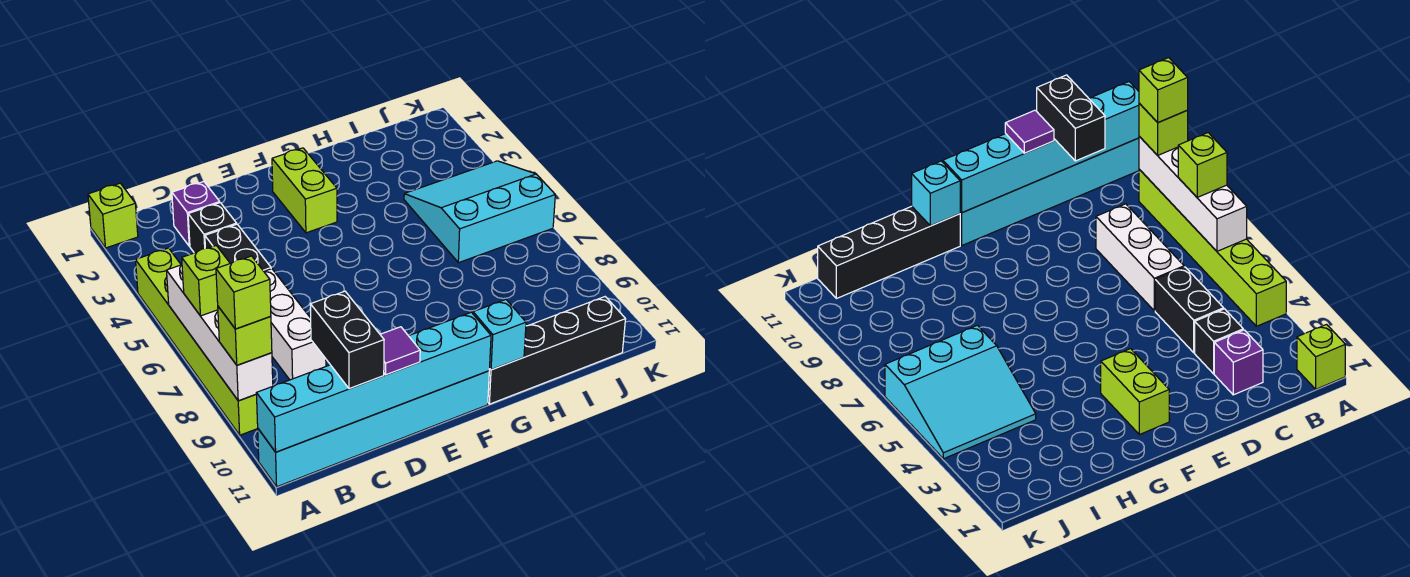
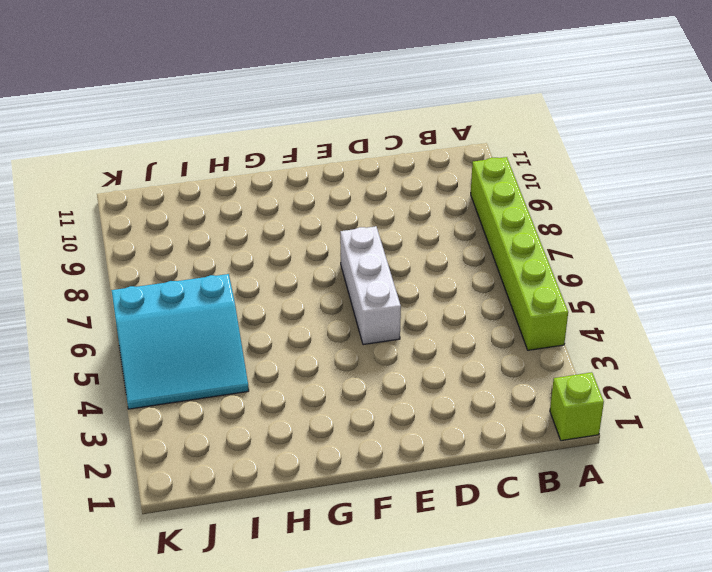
white brick E5:E7 level 1 -> white brick C6:C8 level 1
none -> cyan brick A11:F11 level 1
none -> purple brick C2 level 1
none -> black brick C3 level 1

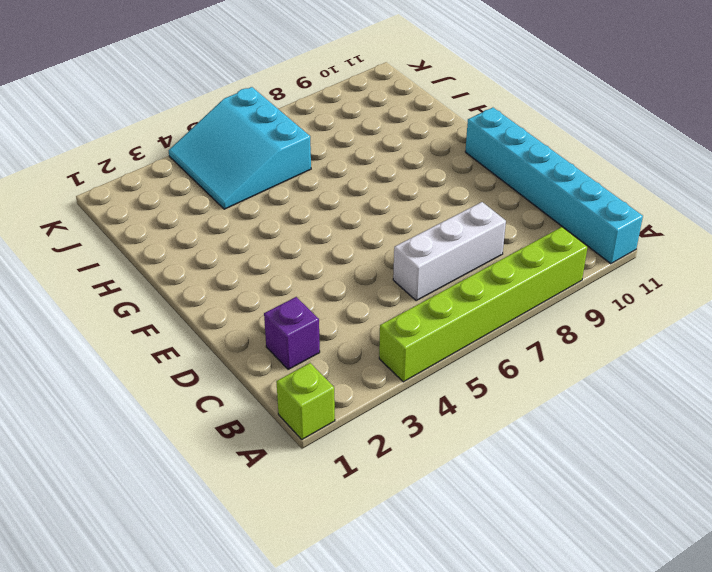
none -> black brick C3 level 1
none -> black brick C4:C5 level 1
none -> lime brick F2:F3 level 1

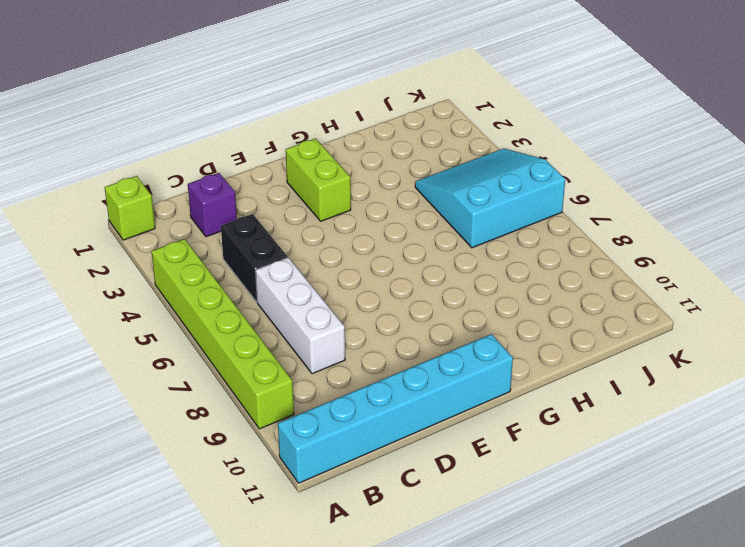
none -> black brick C3 level 1
none -> black brick G11:J11 level 1
none -> white brick A6:A9 level 2

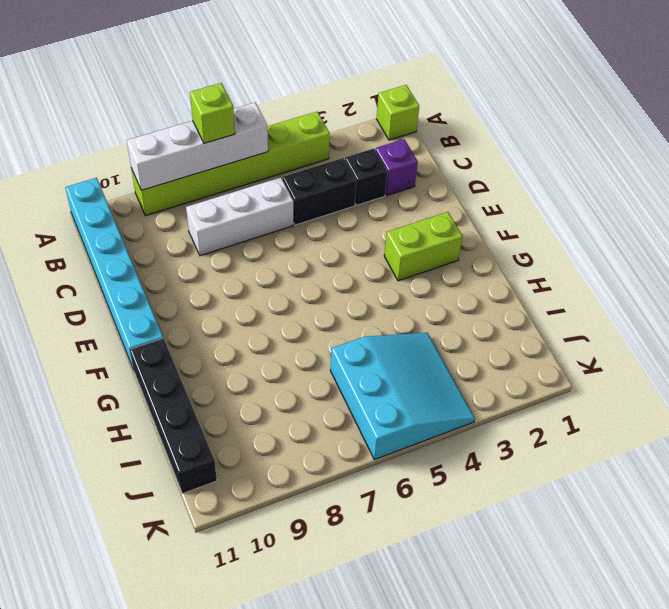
none -> cyan brick A11:F11 level 2
none -> cyan brick G11 level 2
none -> lime brick A9 level 3

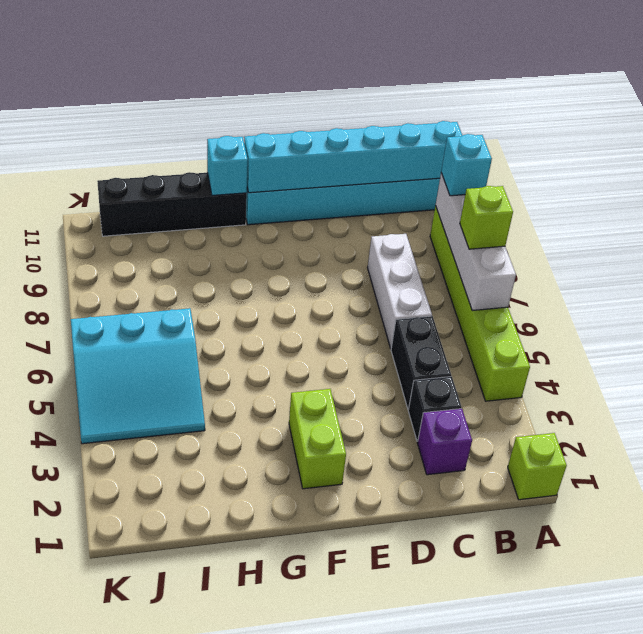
cyan brick A9 level 3 -> lime brick A9 level 3
none -> black brick C10:C11 level 3
none -> purple tile D11 level 3
none -> lime brick A9 level 4

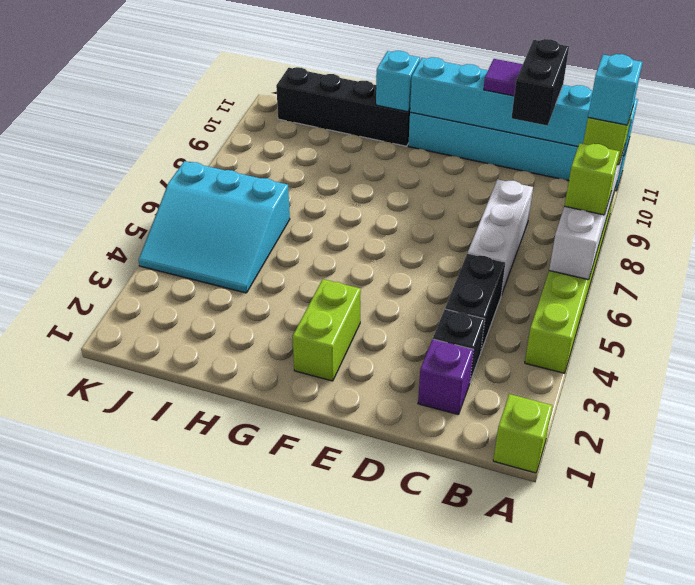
cyan brick A9 level 4 -> lime brick A9 level 4

